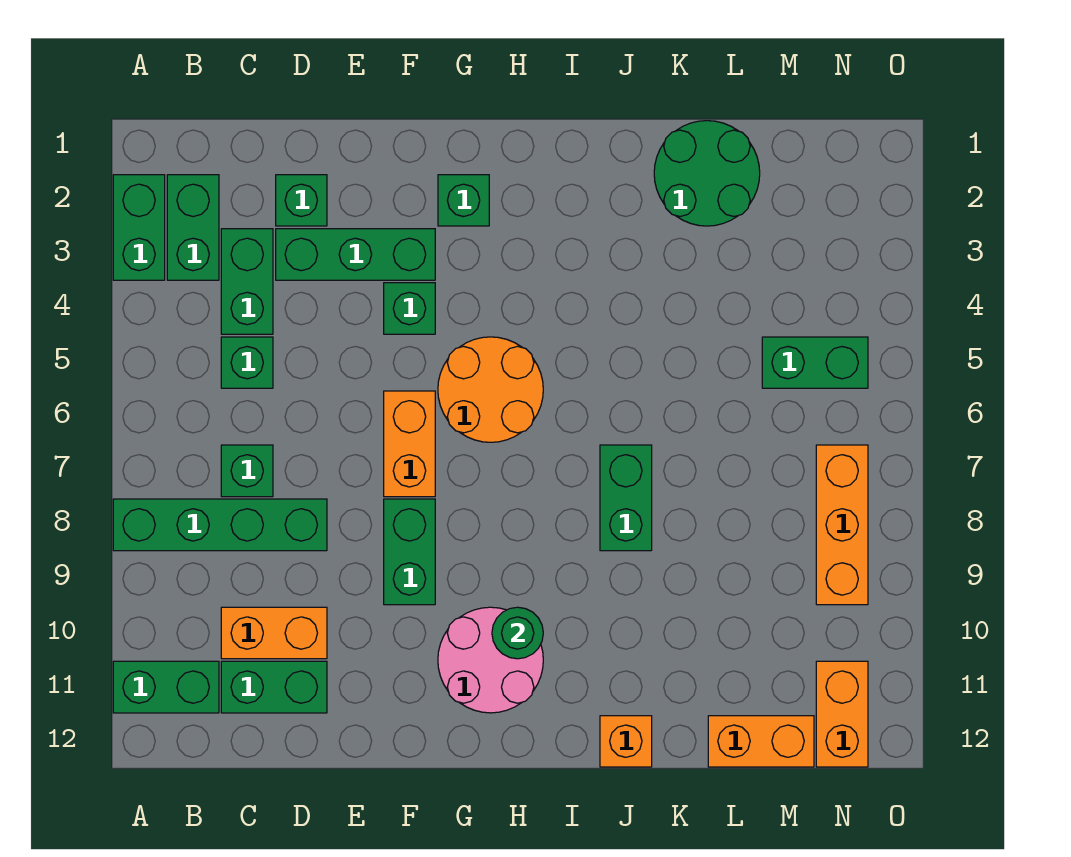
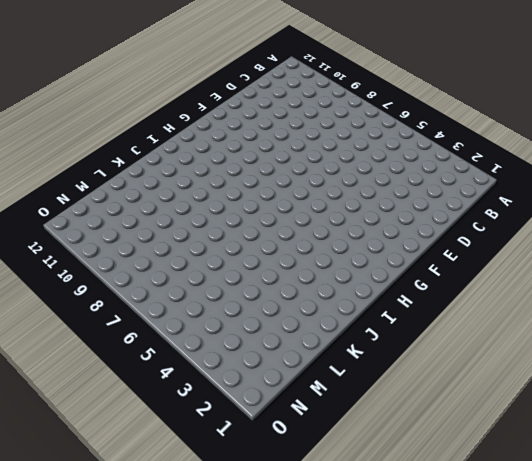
none -> green brick A2:A3 level 1
none -> green brick A8:D8 level 1
none -> green brick A11:B11 level 1

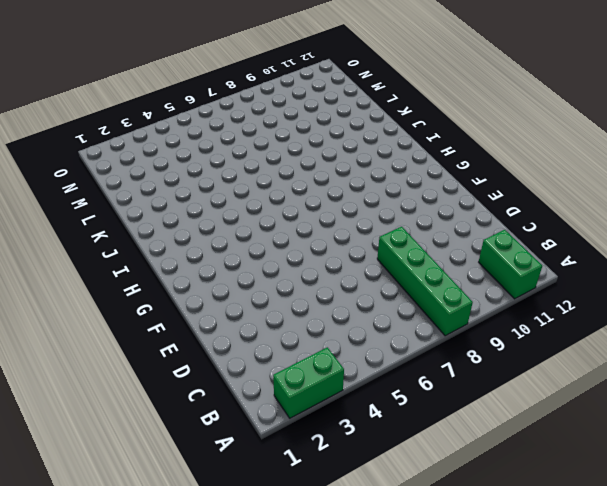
none -> green brick B2:B3 level 1
none -> green brick C3:C4 level 1
none -> green brick C5 level 1

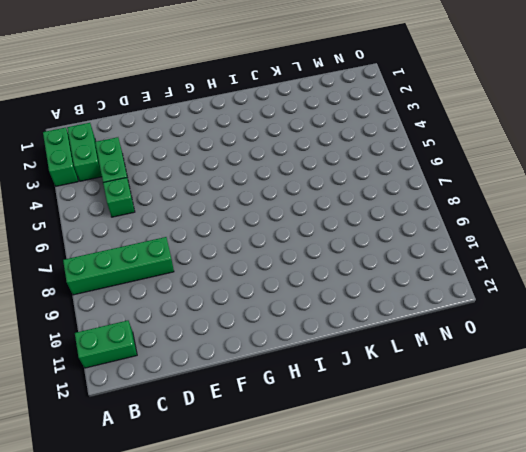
none -> green brick C7 level 1
none -> orange brick C10:D10 level 1
none -> green brick C11:D11 level 1

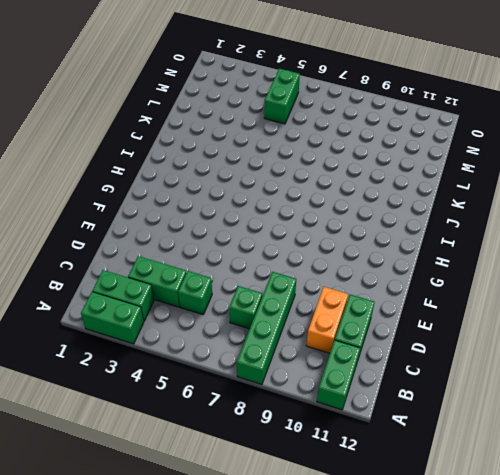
none -> green brick D2 level 1
none -> green brick D3:F3 level 1
none -> green brick F4 level 1

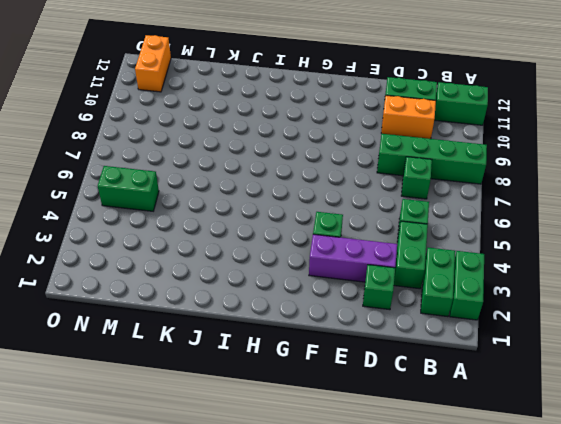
purple brick D3:F3 level 1 -> green brick D3:F3 level 1
none -> orange brick F6:F7 level 1
none -> green brick F8:F9 level 1
none -> green brick G2 level 1

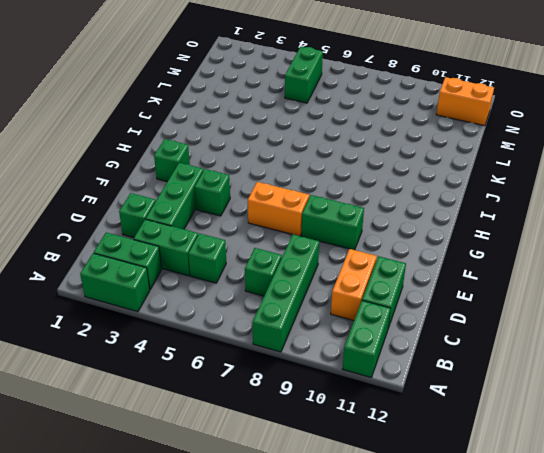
none -> orange round brick G5:H6 level 1
none -> pink round brick G10:H11 level 1
none -> green brick J7:J8 level 1

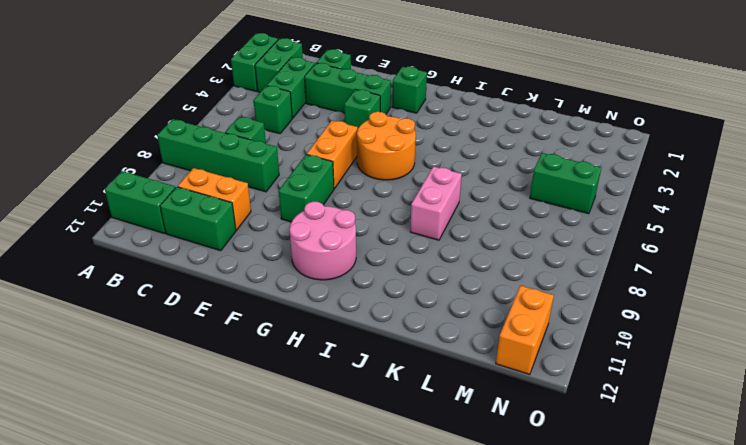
pink brick J7:J8 level 1 -> green brick J7:J8 level 1
none -> orange brick J12 level 1
none -> green round brick K1:L2 level 1
none -> orange brick L12:M12 level 1

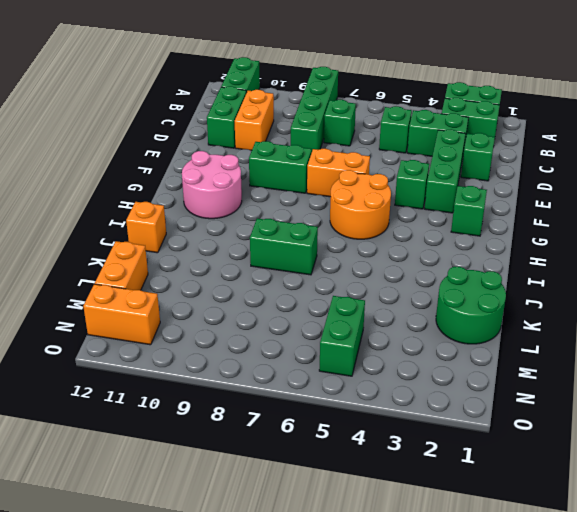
none -> orange brick N7:N9 level 1
none -> green round brick H10 level 2

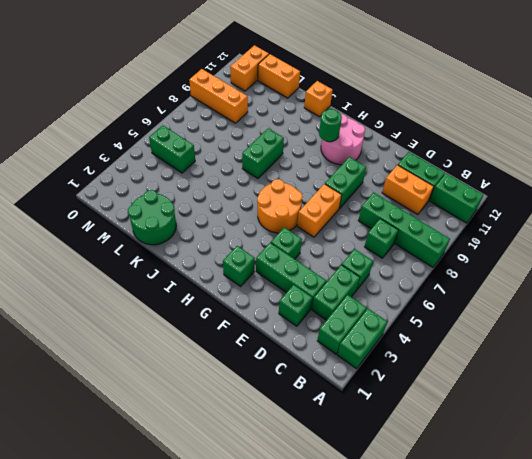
orange brick M9:O9 level 1 -> orange brick N7:N9 level 1

